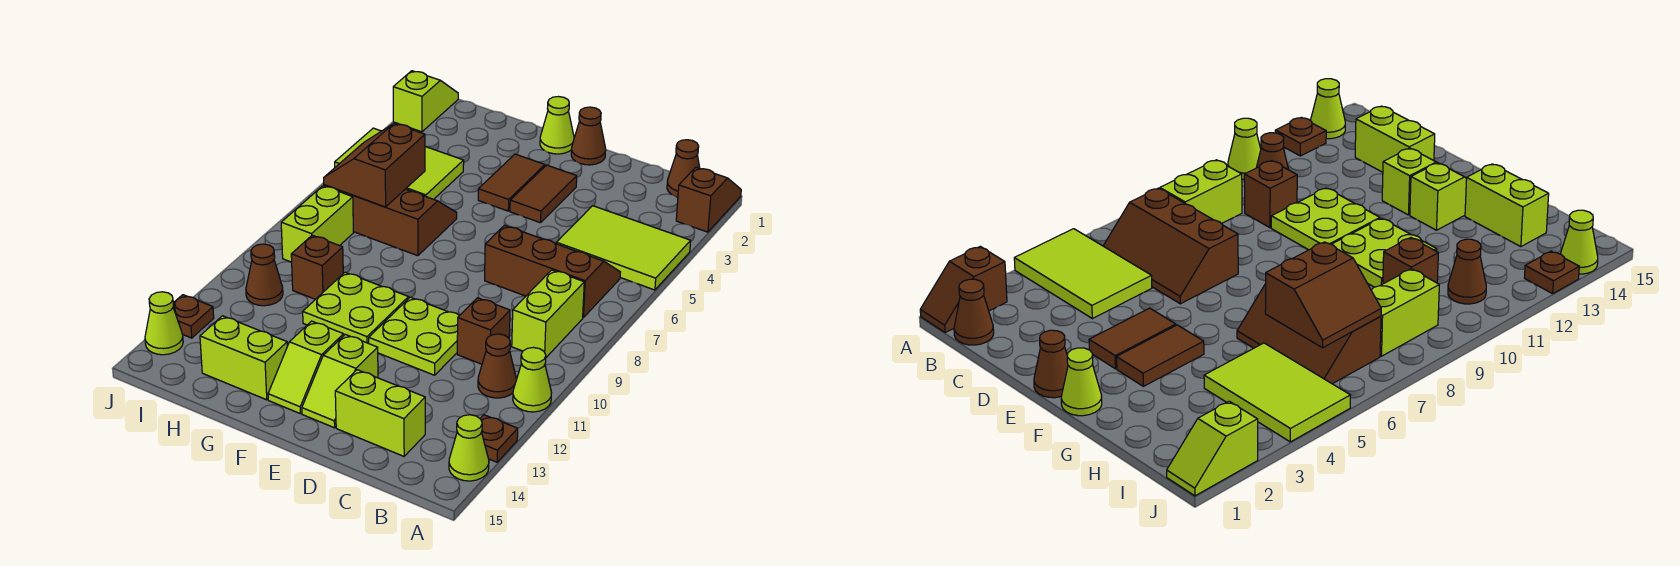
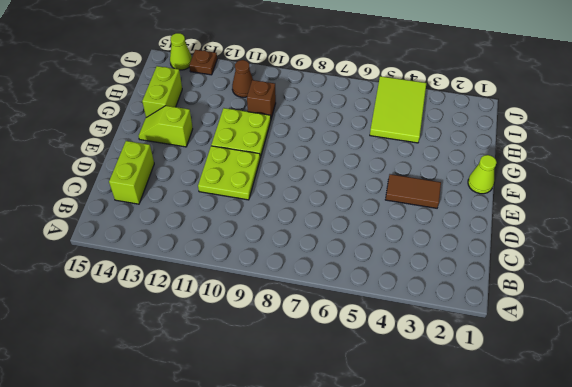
none -> brown slope A1:A2 level 1 top 2
none -> lime tile A4:C5 level 1
none -> lime cone A11 level 1

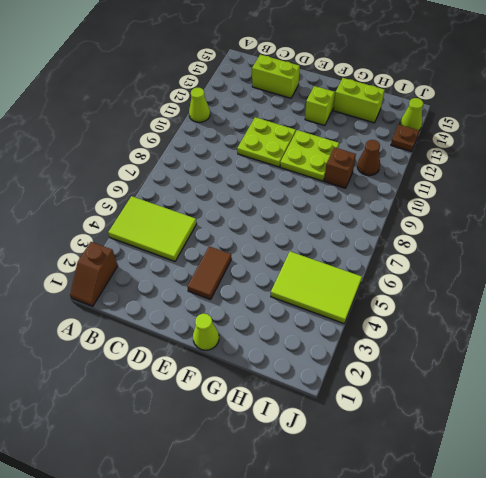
none -> brown plate A13 level 1
none -> lime cone A14 level 1
none -> brown cone B1 level 1

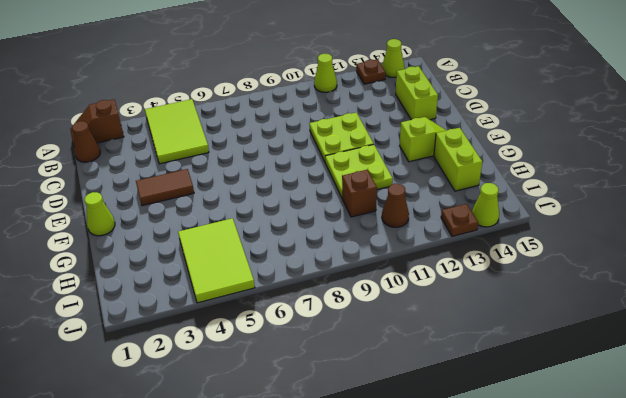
none -> brown slope B6:D7 level 1 top 7
none -> lime brick B8:B9 level 1
none -> brown cone B11 level 1

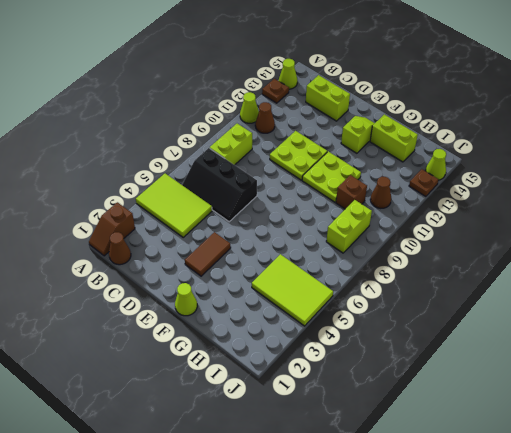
black slope B6:D7 level 1 top 7 -> brown slope B6:D7 level 1 top 7
none -> brown brick C10 level 1
none -> brown cone E1 level 1
none -> lime slope E13:E14 level 1 top 13

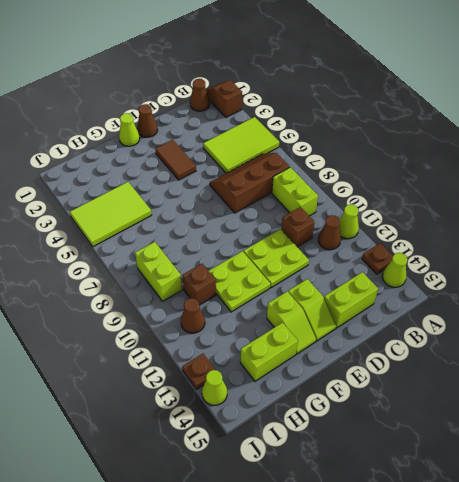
none -> brown tile F3:F4 level 1
none -> brown slope G6:I7 level 1 top 7
none -> lime slope J1:J2 level 1 top 2

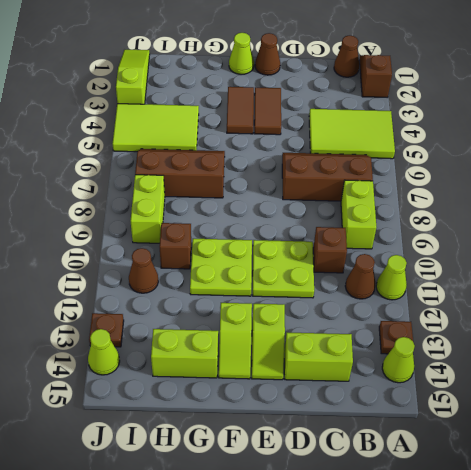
lime slope J1:J3 level 1 top 3 -> lime slope J1:J2 level 1 top 2
none -> brown slope H6:I7 level 2 top H

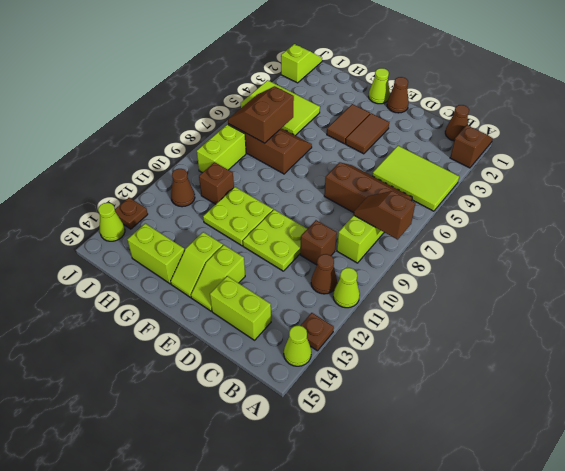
brown slope A8:B8 level 2 top A -> none

